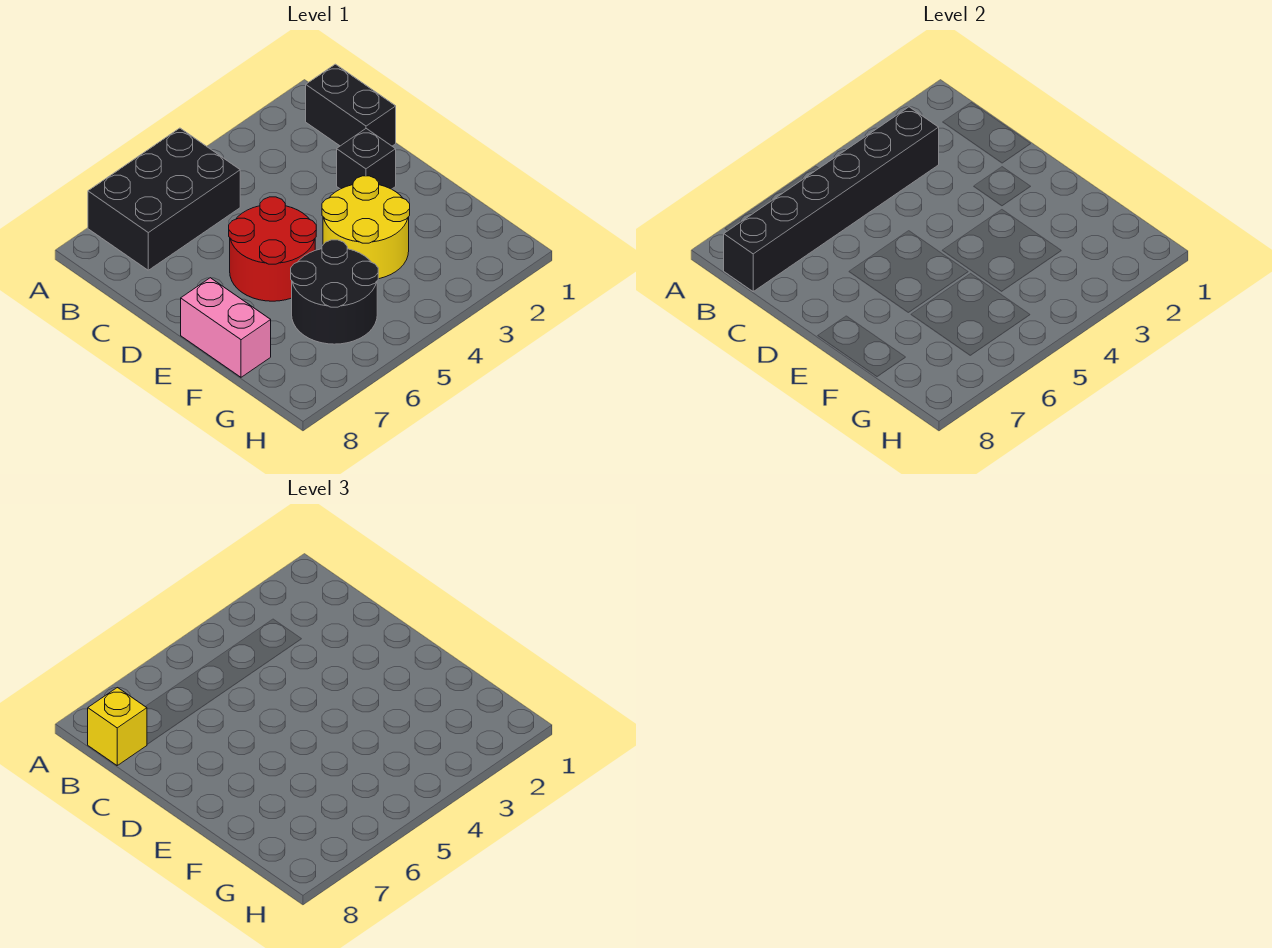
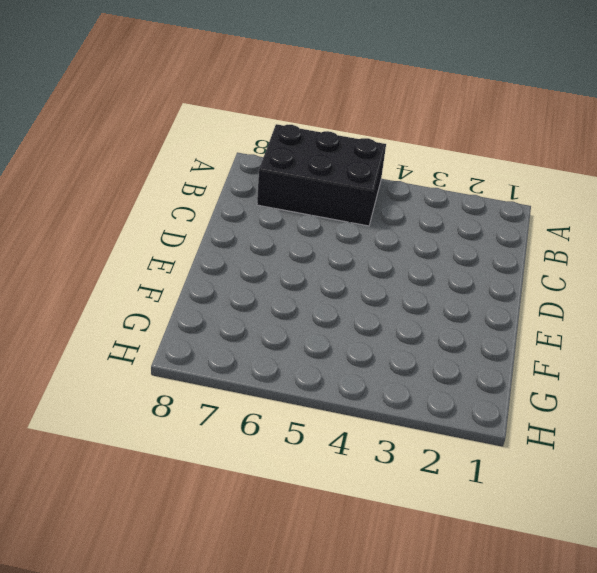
none -> black brick B1:C1 level 1
none -> black brick D2 level 1

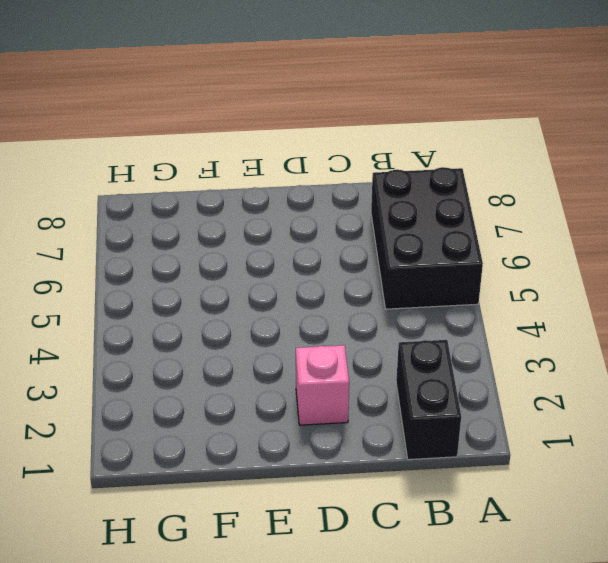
black brick B1:B2 level 1 -> black brick B1:C1 level 1
pink brick D2 level 1 -> black brick D2 level 1
none -> red round brick D5:E6 level 1
none -> yellow round brick E3:F4 level 1

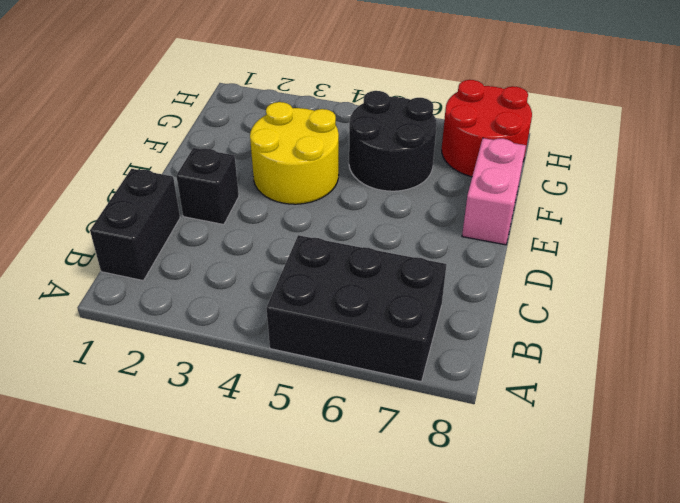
red round brick G7:H8 level 1 -> red round brick D5:E6 level 1
none -> black brick B3:B8 level 2
none -> yellow brick B8 level 3

